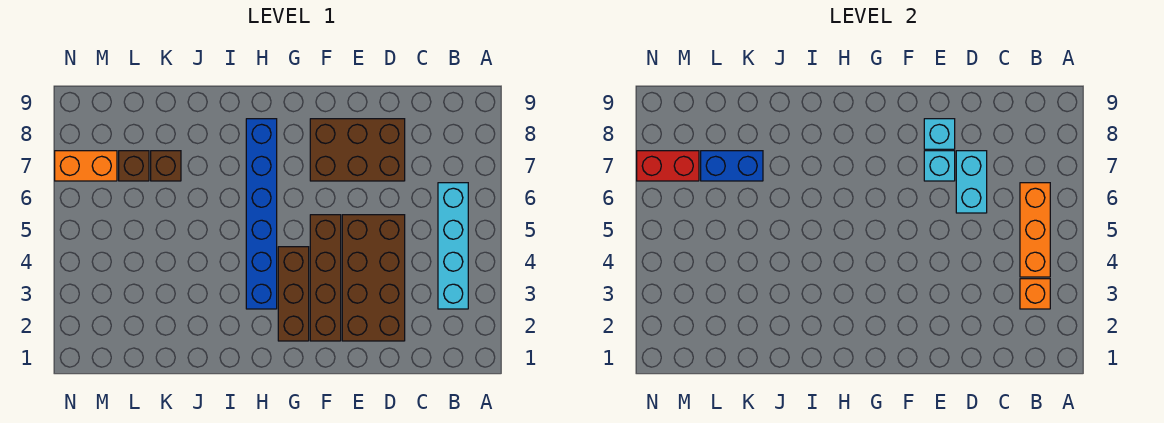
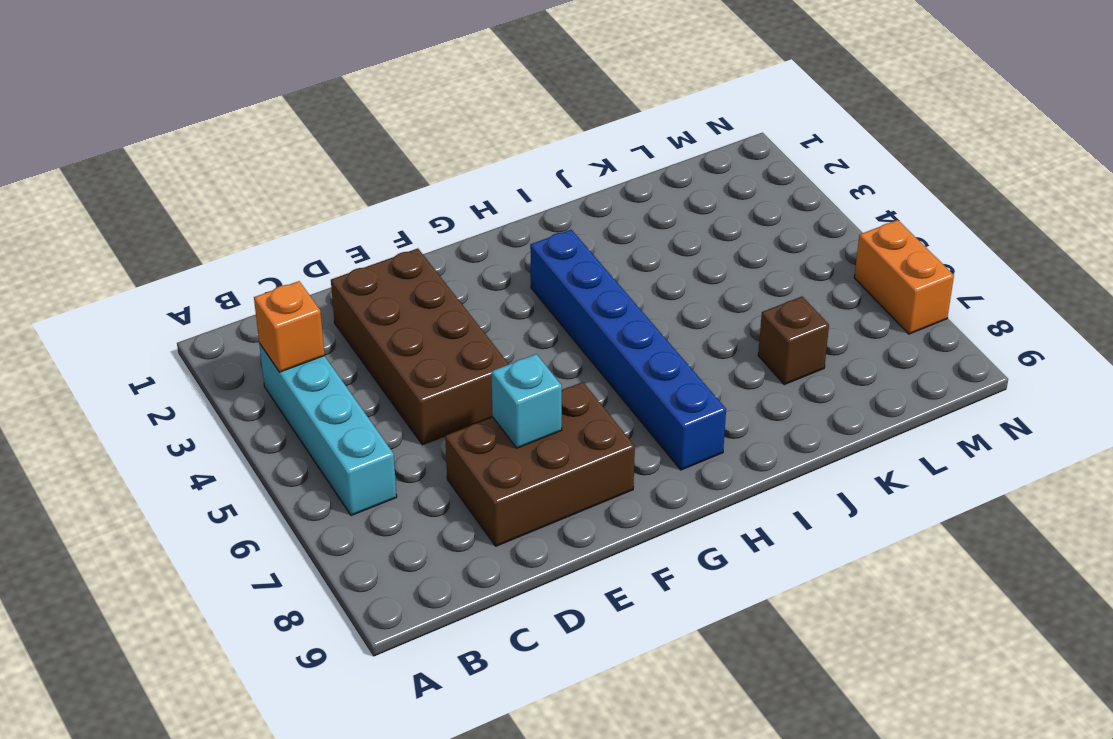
orange brick N6:N7 level 1 -> orange brick M7:N7 level 1
none -> brown brick F2:F5 level 1
none -> brown brick G2:G4 level 1
none -> brown brick L7 level 1

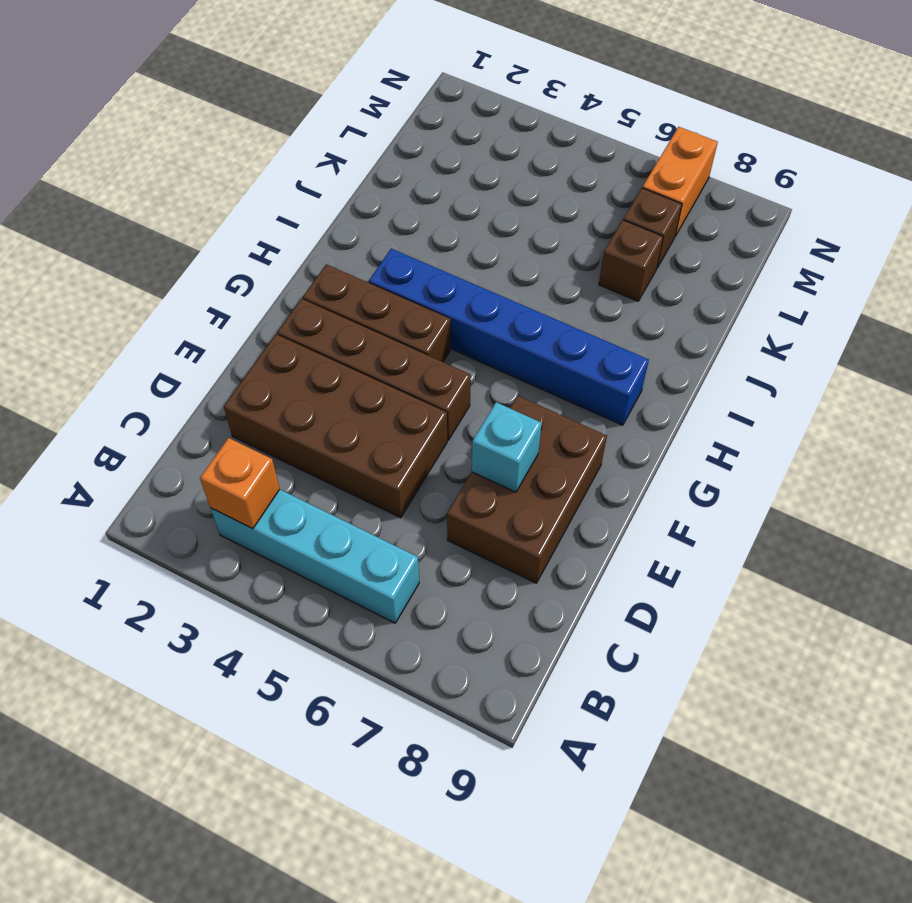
none -> orange brick B4:B6 level 2
none -> cyan brick D6:D7 level 2
none -> cyan brick E8 level 2

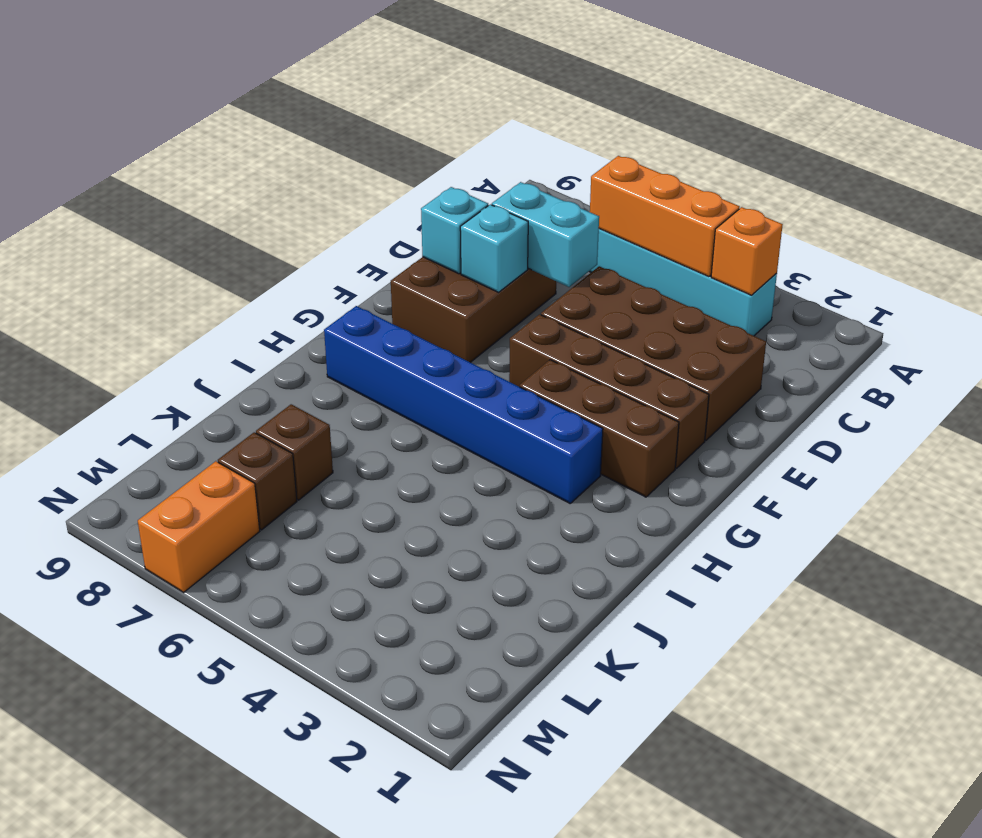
none -> blue brick K7:L7 level 2
none -> red brick M7:N7 level 2

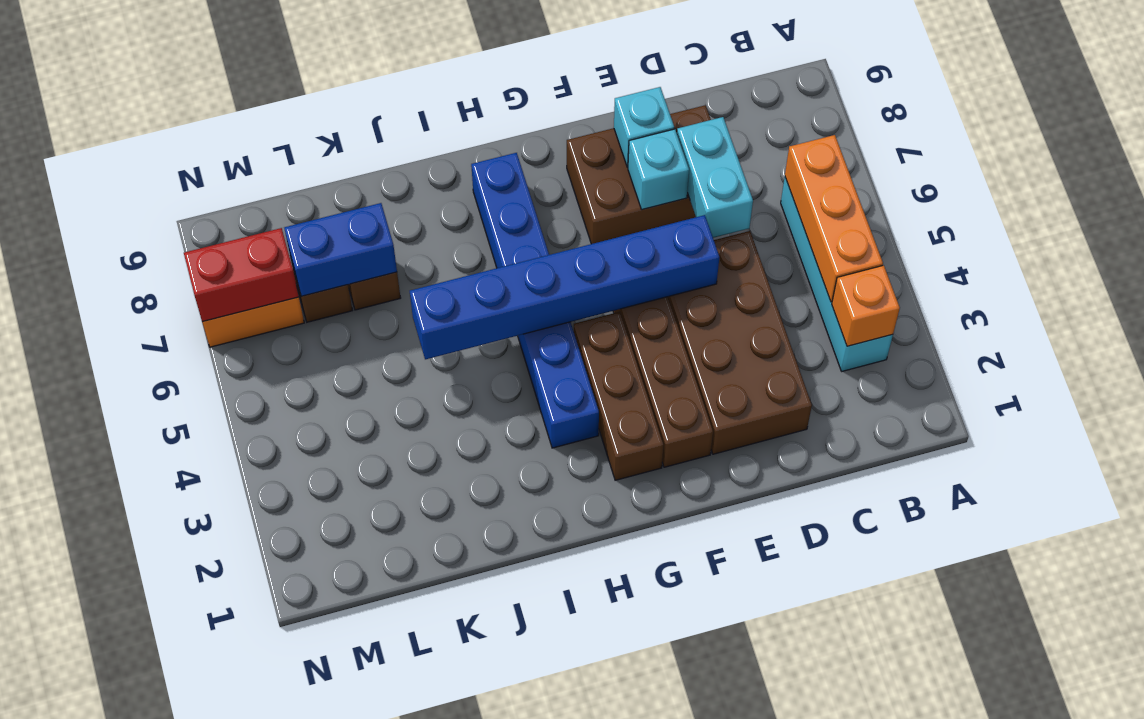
blue brick E5:J5 level 2 -> none

